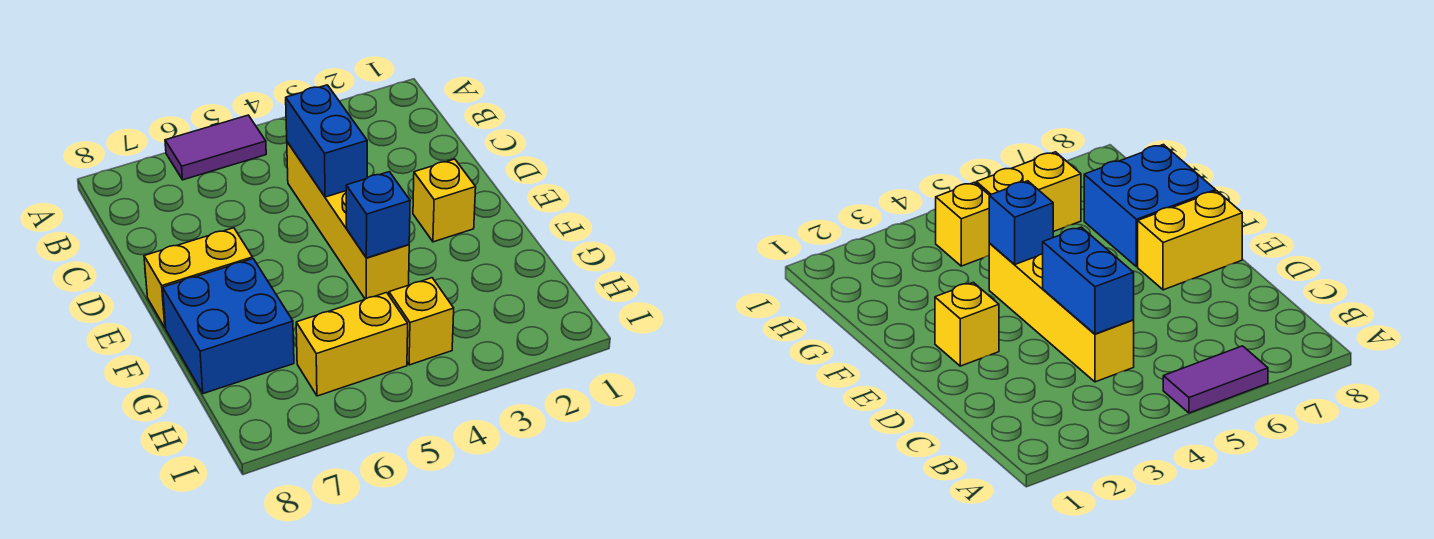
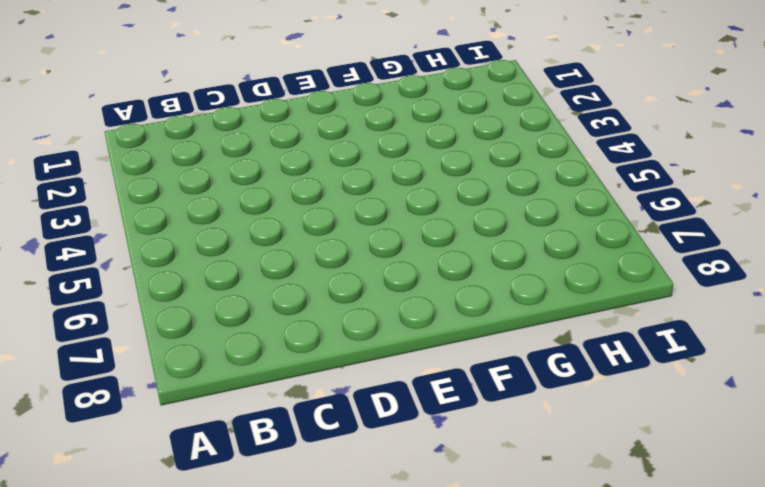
none -> purple tile A5:A6 level 1
none -> yellow brick C4:F4 level 1

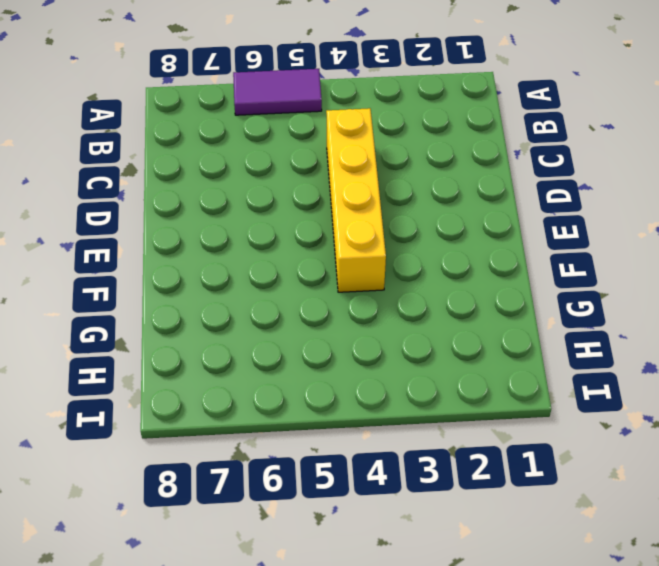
none -> yellow brick E2 level 1
none -> yellow brick E7:E8 level 1

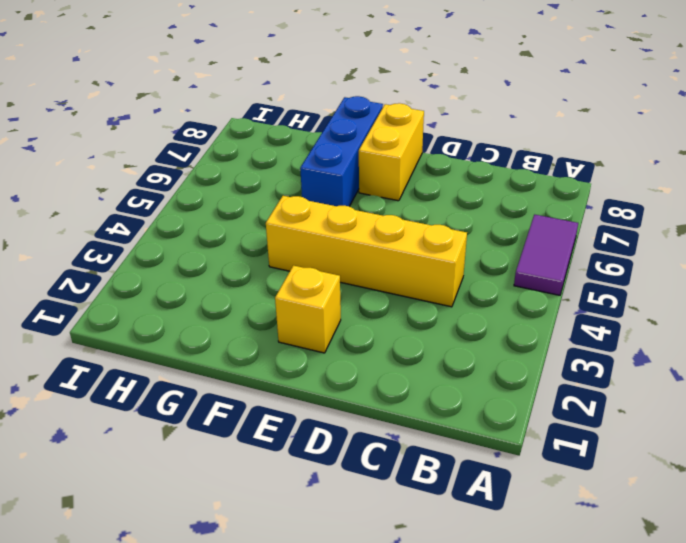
blue brick F6:F8 level 1 -> blue brick F7:G8 level 1
none -> yellow brick H4 level 1
none -> yellow brick H5:H6 level 1

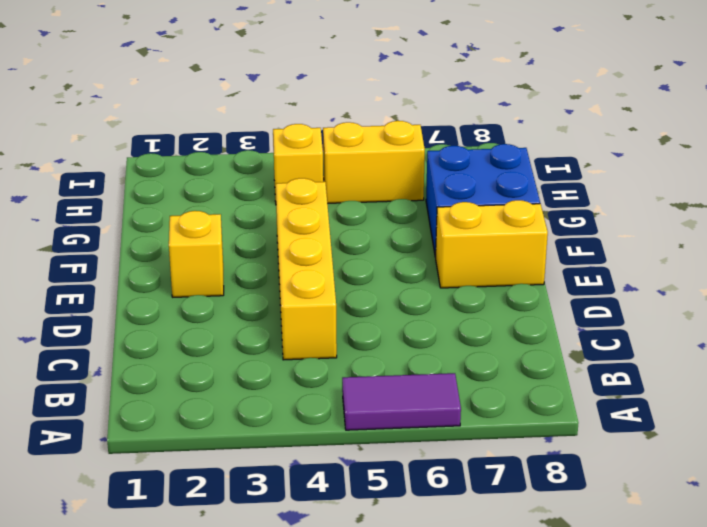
none -> blue brick C4:D4 level 2
none -> blue brick F4 level 2

